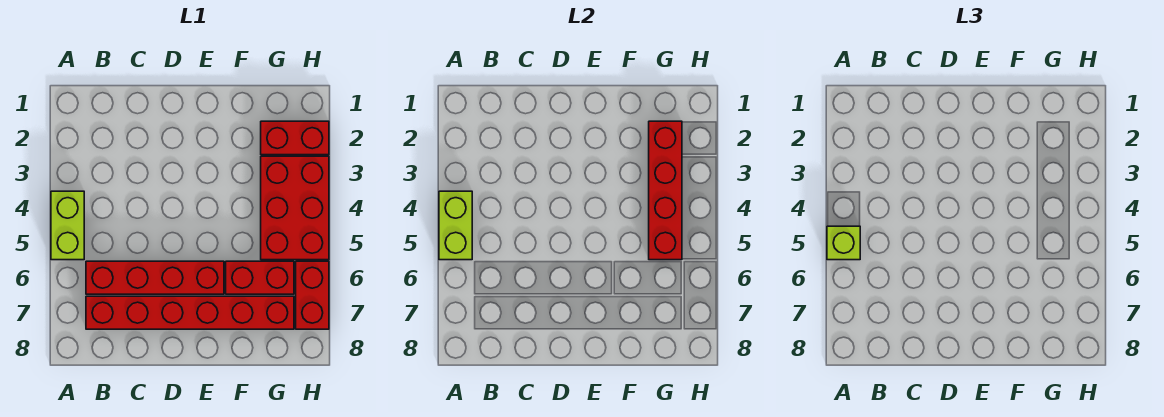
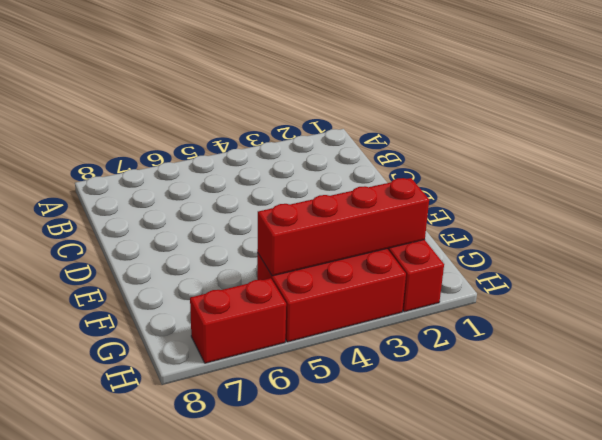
none -> lime brick A4:A5 level 1
none -> red brick B6:E6 level 1

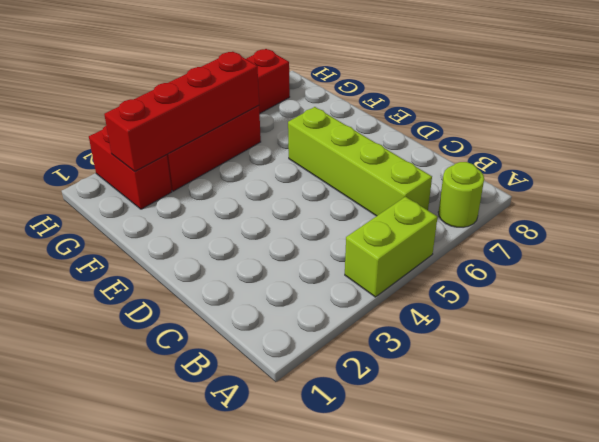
lime round brick A7 level 1 -> none
lime brick B6:E6 level 1 -> red brick B6:E6 level 1
none -> red brick B7:G7 level 1
none -> red brick F6:G6 level 1

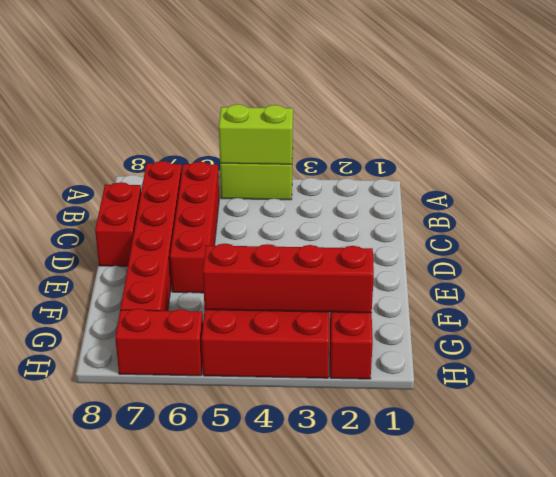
red brick C8:D8 level 1 -> red brick F6:G6 level 1
none -> lime brick A5 level 3

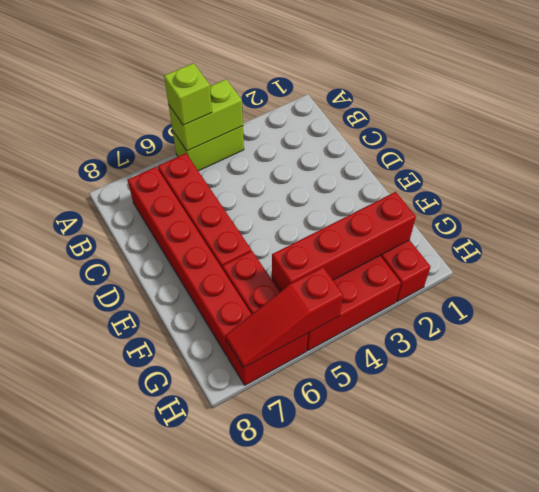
red slope H5:H7 level 2 top 5 -> none

